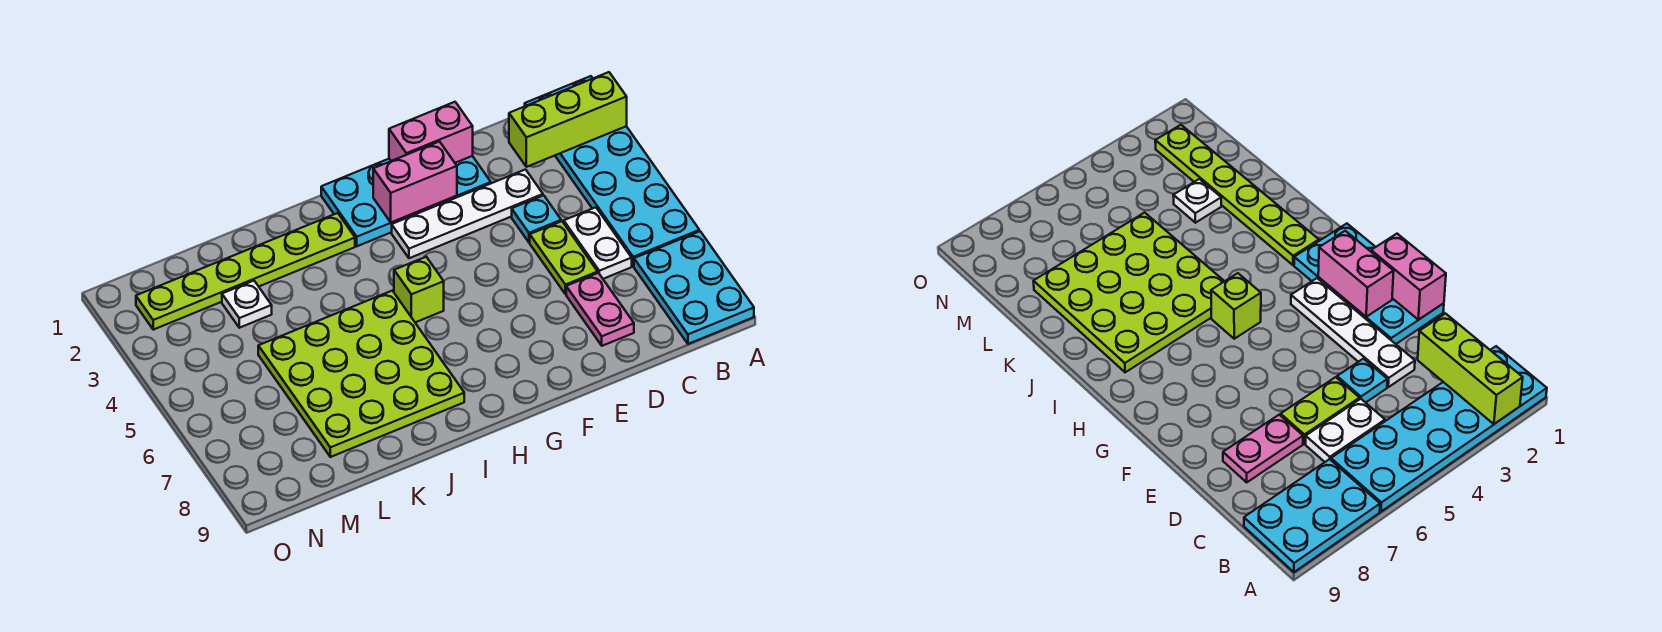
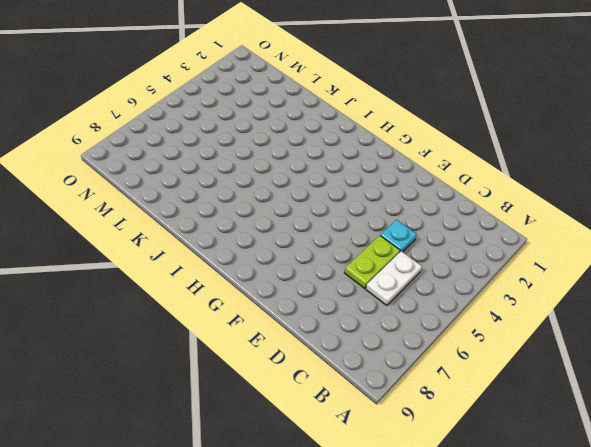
none -> cyan plate A1:B6 level 1
none -> cyan plate A7:B9 level 1
none -> white plate D3:G3 level 1

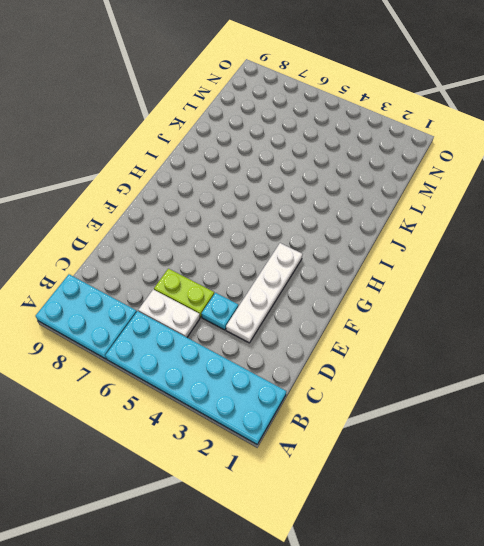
none -> pink plate D7:D8 level 1
none -> cyan plate E1:H2 level 1
none -> lime brick H5 level 1

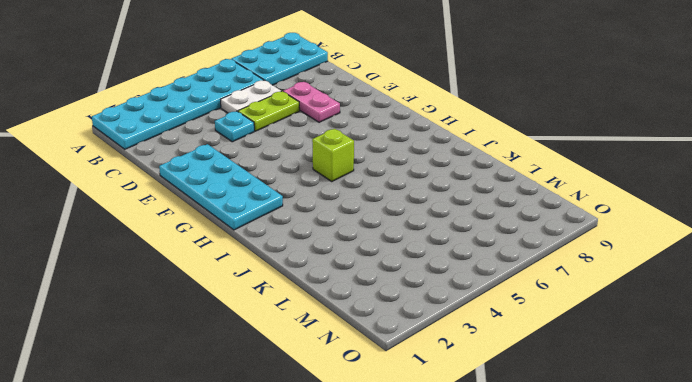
pink plate D7:E7 level 1 -> pink plate D7:D8 level 1
none -> white plate D3:G3 level 1
none -> lime plate I2:N2 level 1
none -> lime plate I5:L8 level 1

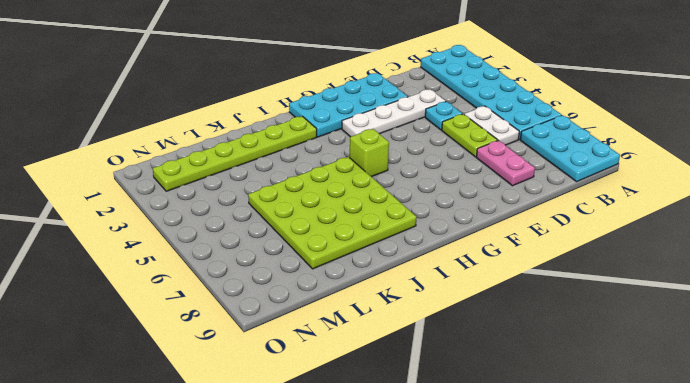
none -> white plate L3 level 1
none -> lime brick A2:C2 level 2
none -> pink brick E1:F1 level 2

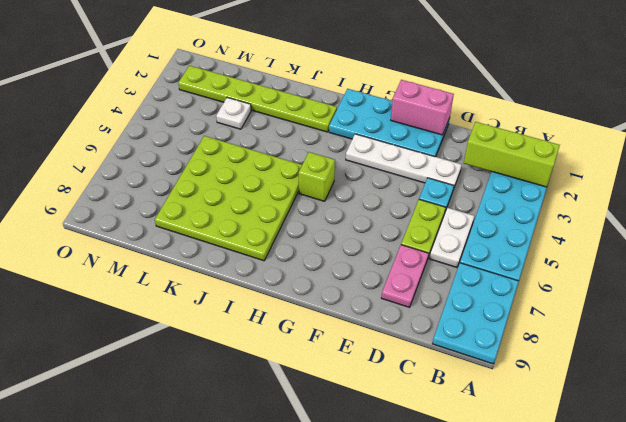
none -> pink brick F2:G2 level 2

